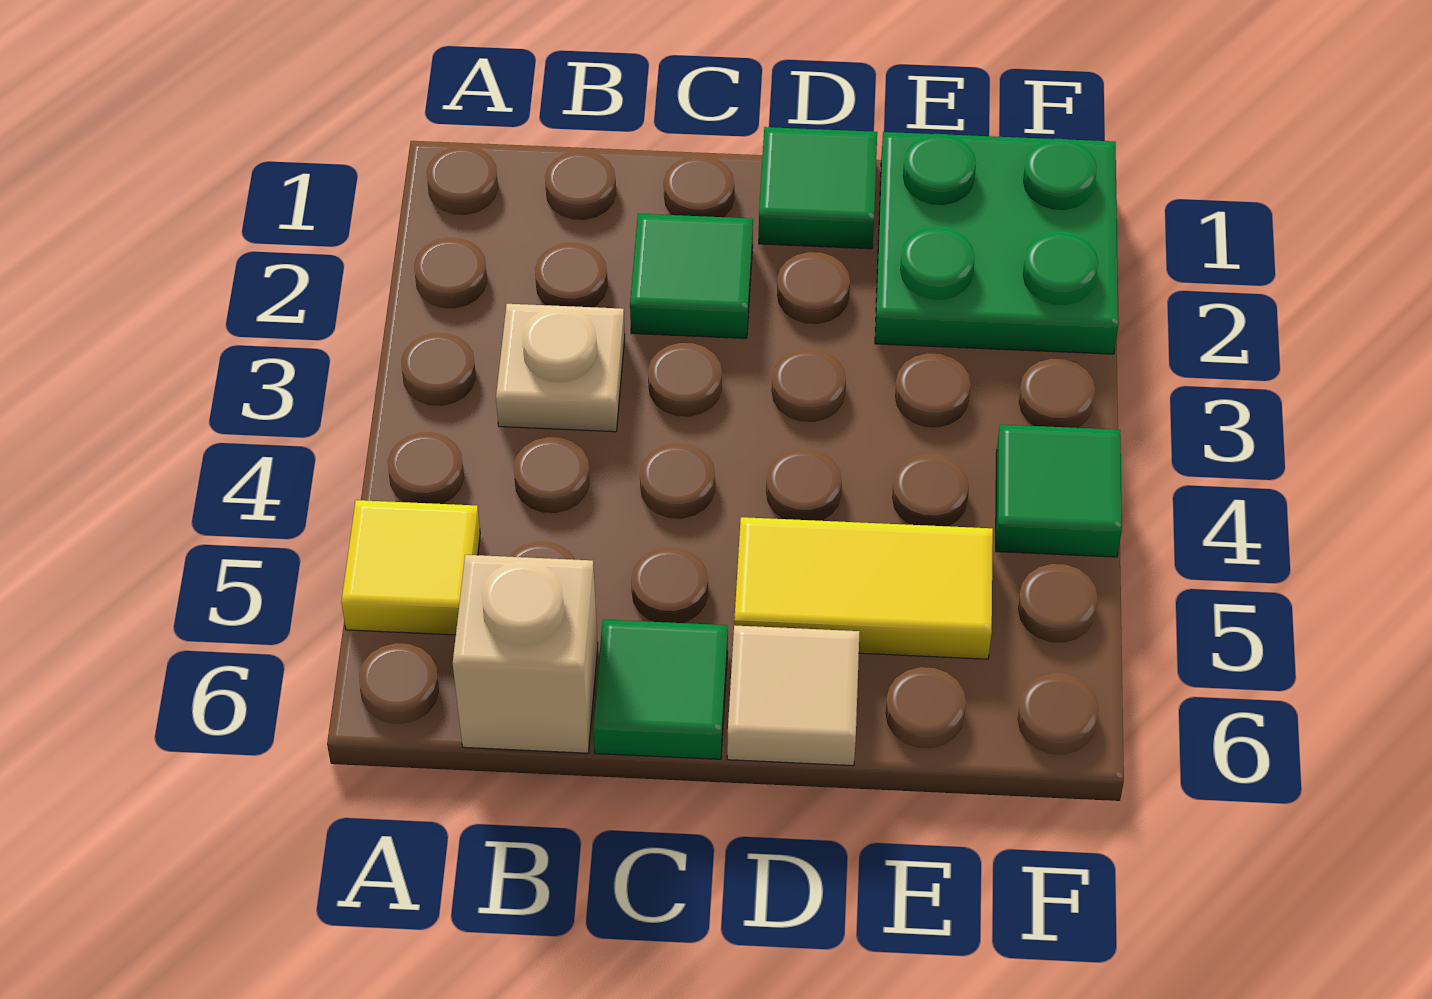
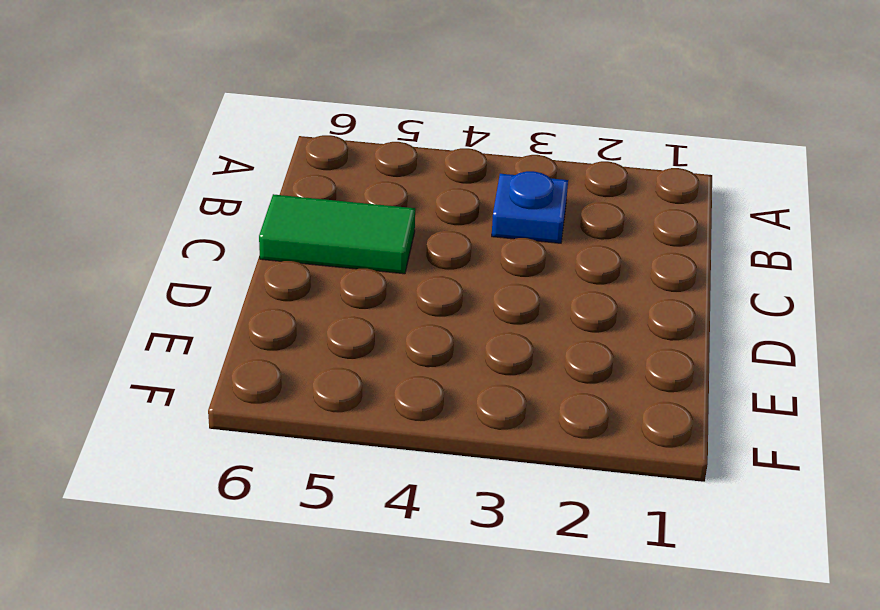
blue plate B3 level 1 -> tan plate B3 level 1
green tile C5:C6 level 1 -> green tile C6 level 1
none -> yellow tile A5 level 1
none -> tan brick B6 level 1

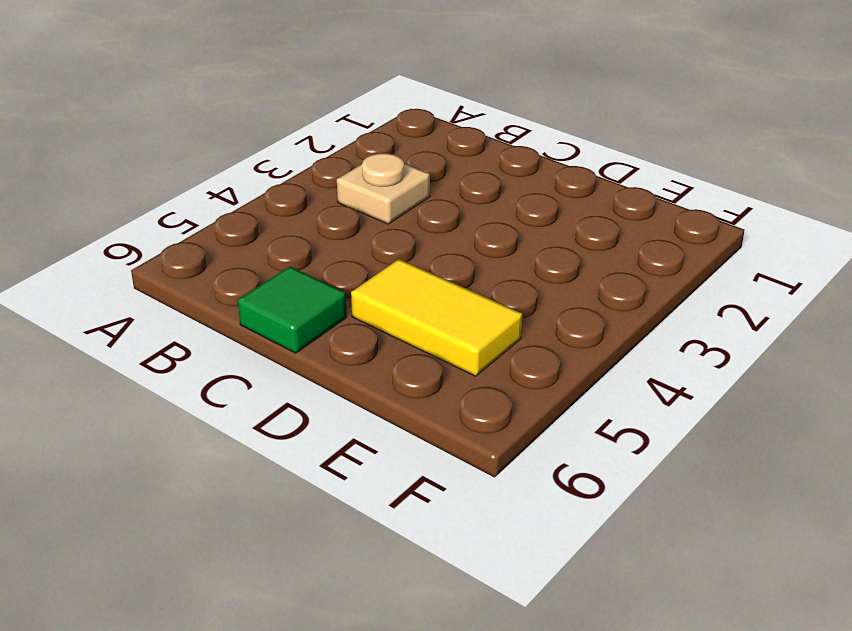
none -> yellow tile A5 level 1
none -> tan brick B6 level 1

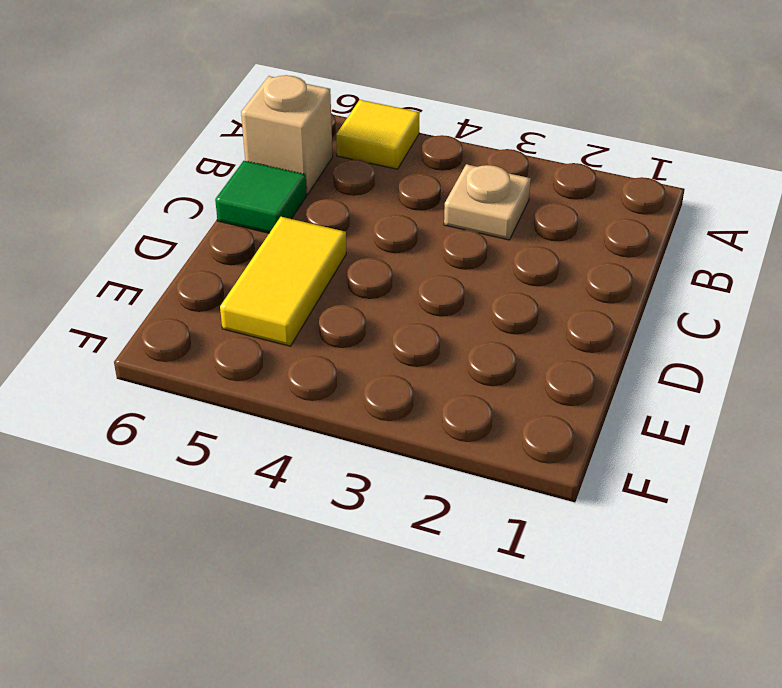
none -> green tile C2 level 1
none -> green tile D1 level 1

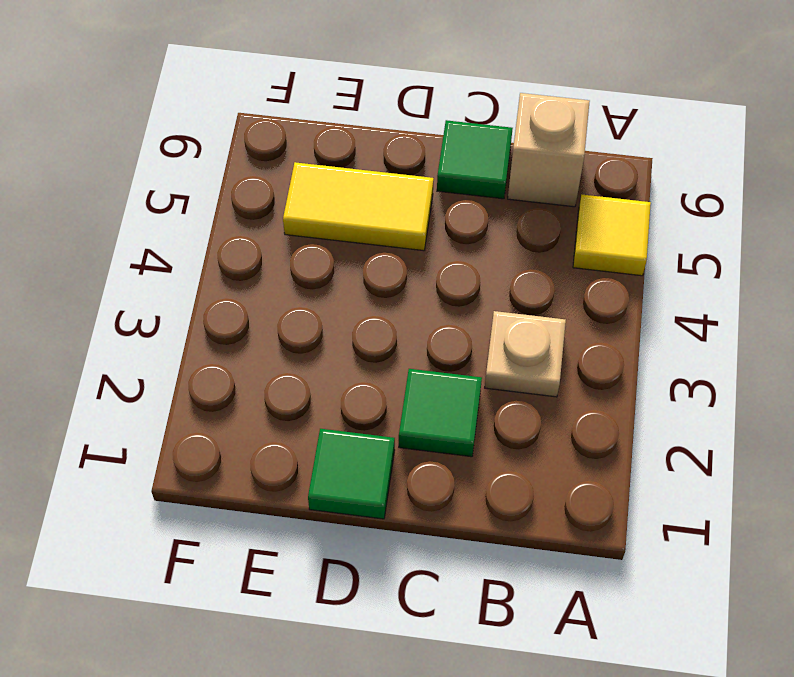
none -> tan tile D6 level 1
none -> green plate E1:F2 level 1

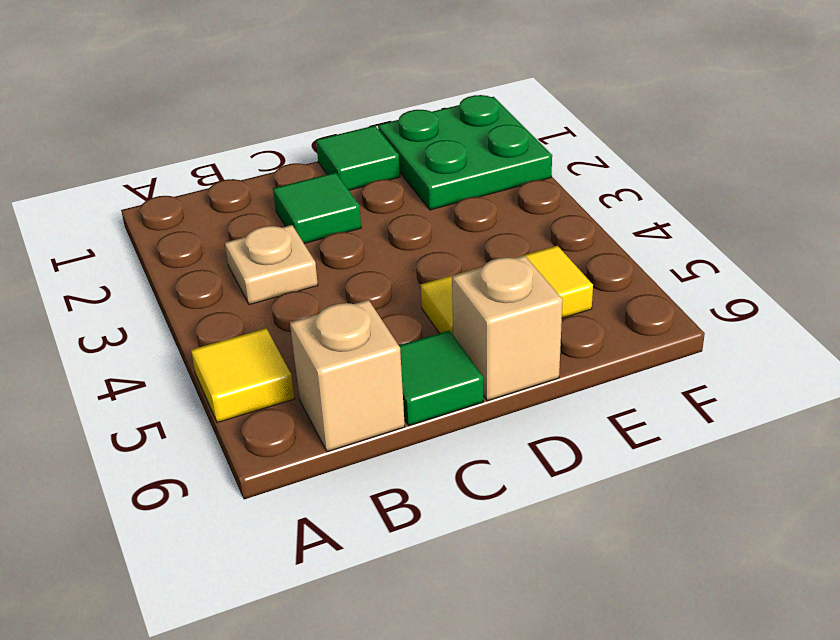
tan brick D6 level 1 -> tan tile D6 level 1
none -> green tile F4 level 1

